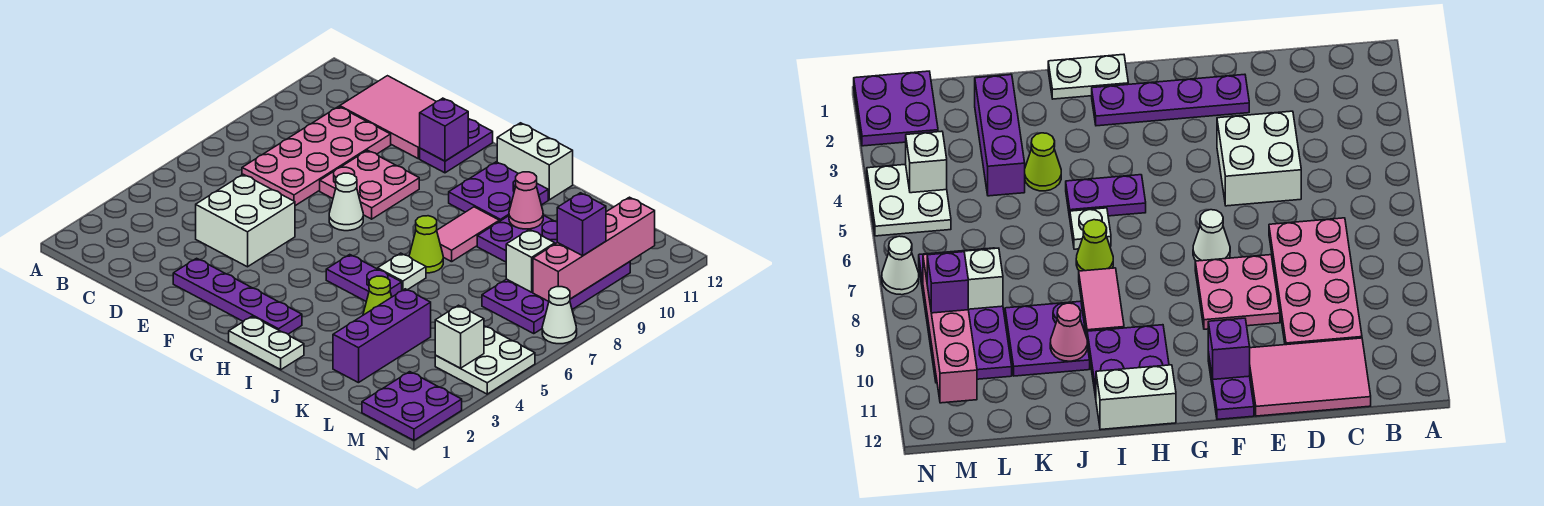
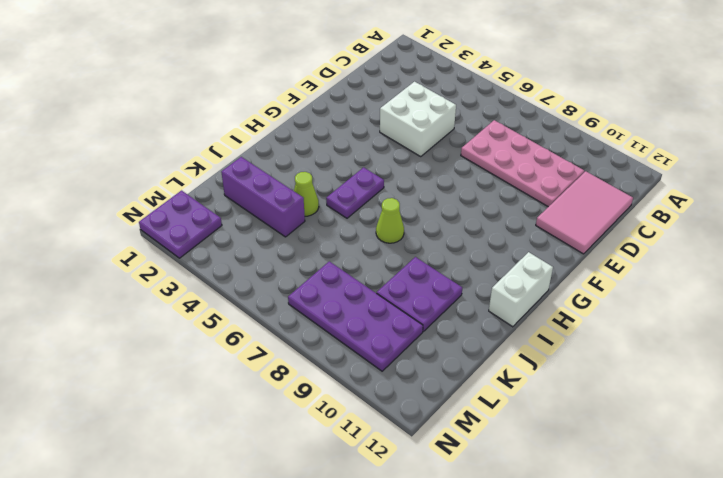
none -> purple plate E2:H2 level 1
none -> pink plate E8:F9 level 1
none -> white cone F7 level 1

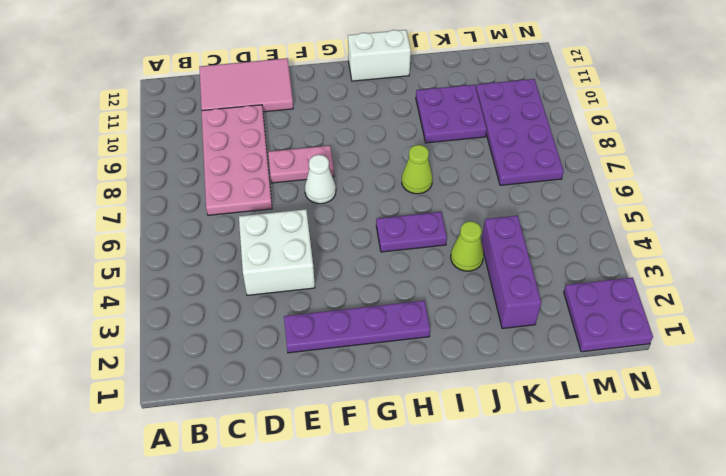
pink plate E8:F8 level 1 -> pink plate E8:F9 level 1
none -> purple plate F11:F12 level 1
none -> white plate H1:I1 level 1
none -> purple plate H10:I11 level 1

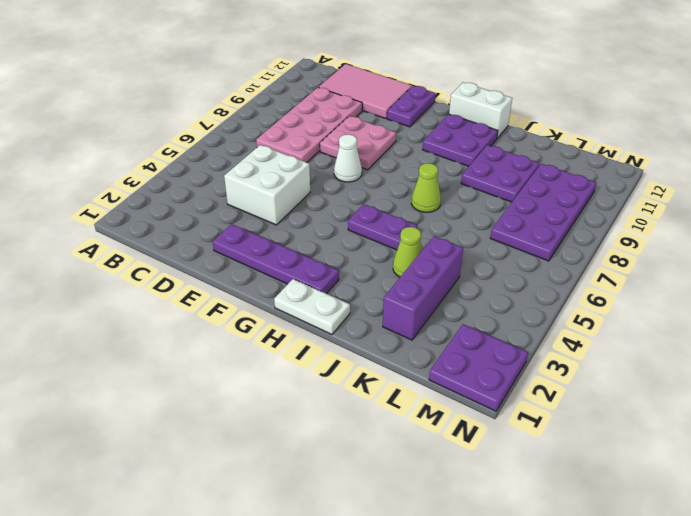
none -> white plate I6 level 1
none -> pink tile I8:I9 level 1
none -> white plate M4:N5 level 1

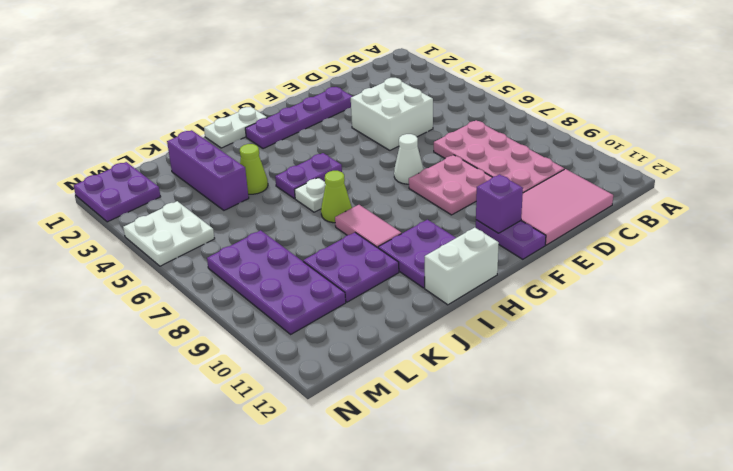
none -> white cone N7 level 1
none -> pink cone J10 level 2
none -> white brick L8 level 2

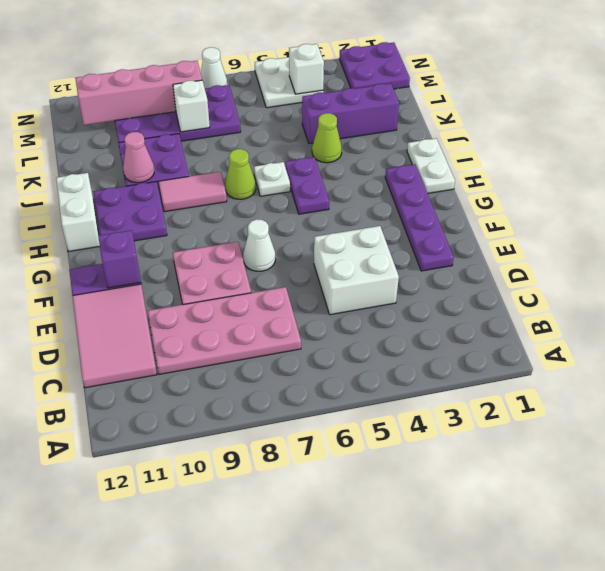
none -> purple brick M9 level 3

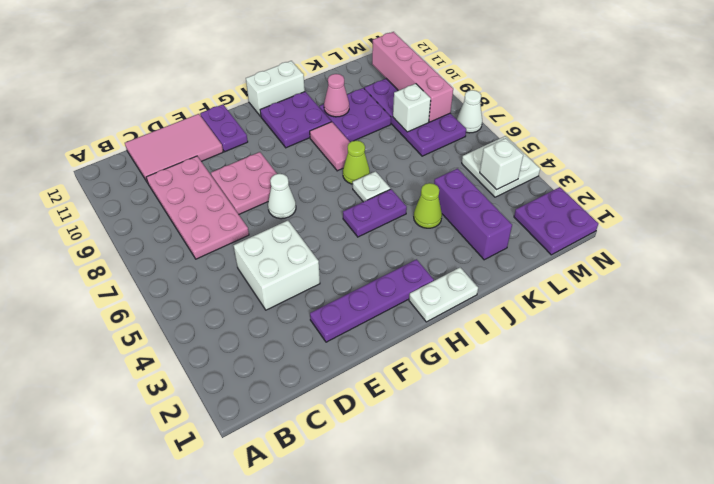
none -> purple brick F11 level 2
none -> purple brick M9 level 3

